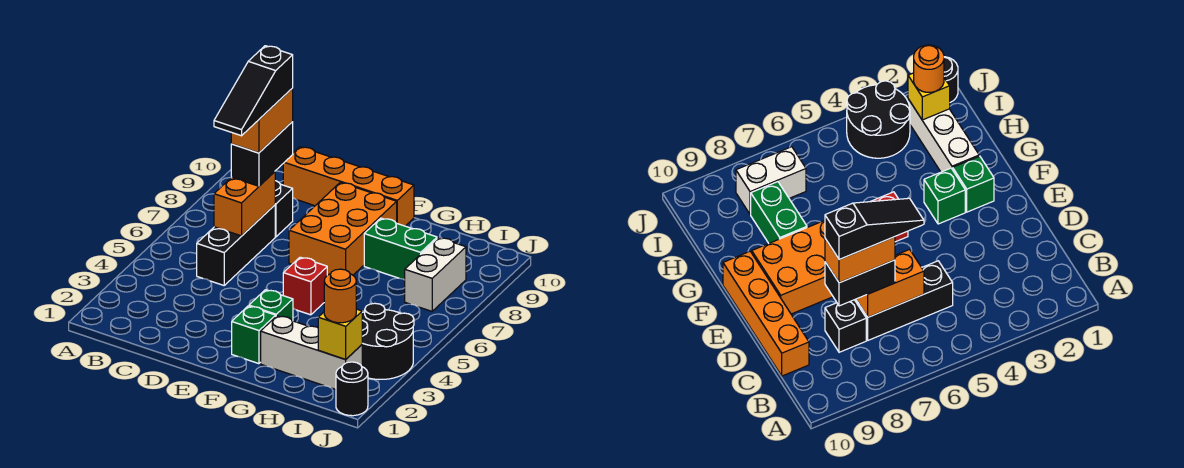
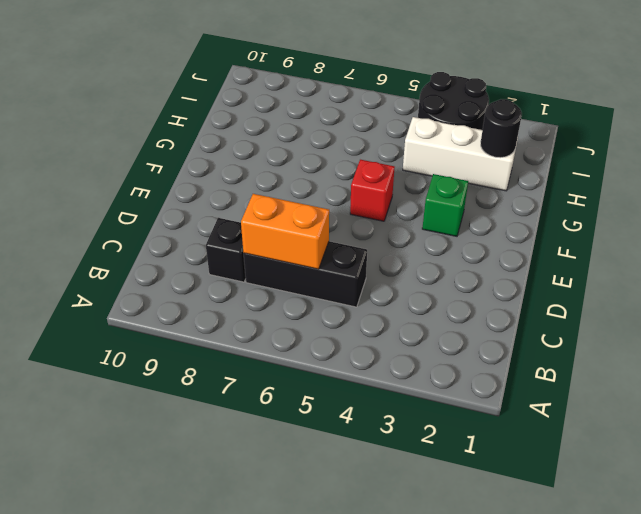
white brick H2:H4 level 1 -> white brick G2:I2 level 1
black round brick H2 level 2 -> black round brick J1 level 1
none -> orange brick C10:F10 level 1
none -> orange brick E7:F9 level 1
none -> green brick F2 level 1

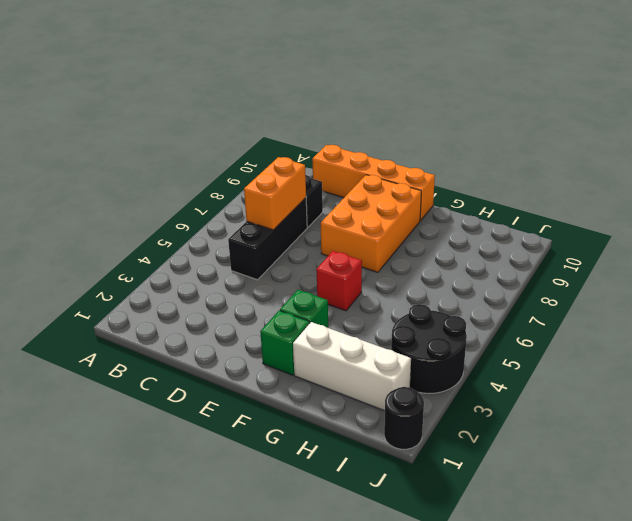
none -> green brick G8:H8 level 1
none -> white brick I7:I8 level 1
none -> yellow brick I2 level 2

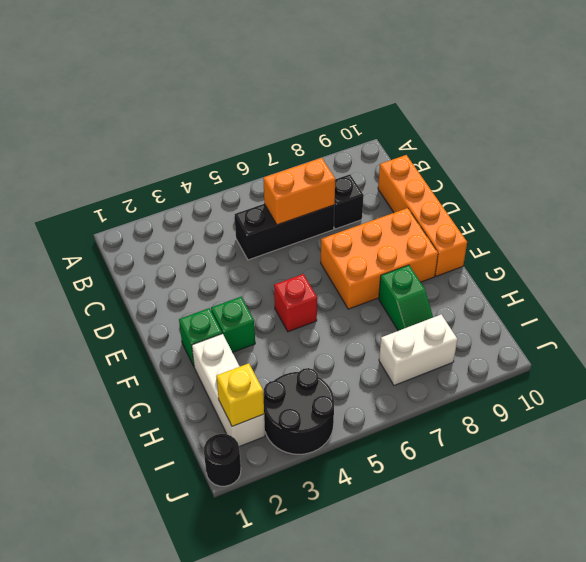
green slope G8:H8 level 1 top G -> green brick G8:H8 level 1
none -> black brick C7:C8 level 3
none -> orange round brick I2 level 3
none -> orange brick C7:C8 level 4

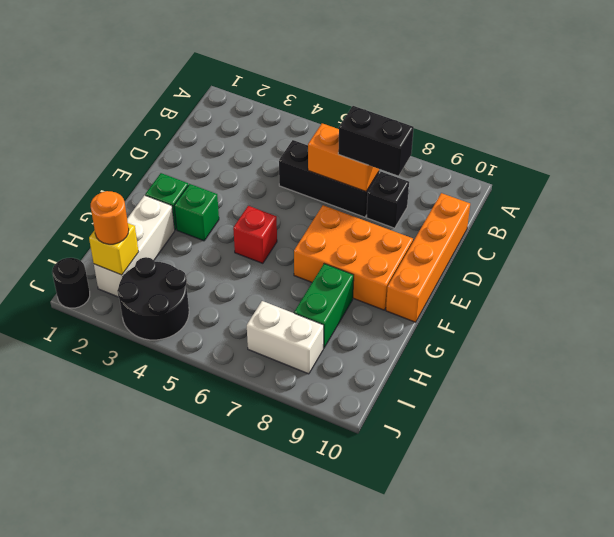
none -> orange brick C7:C8 level 4
none -> black slope C6:C8 level 5 top 8

